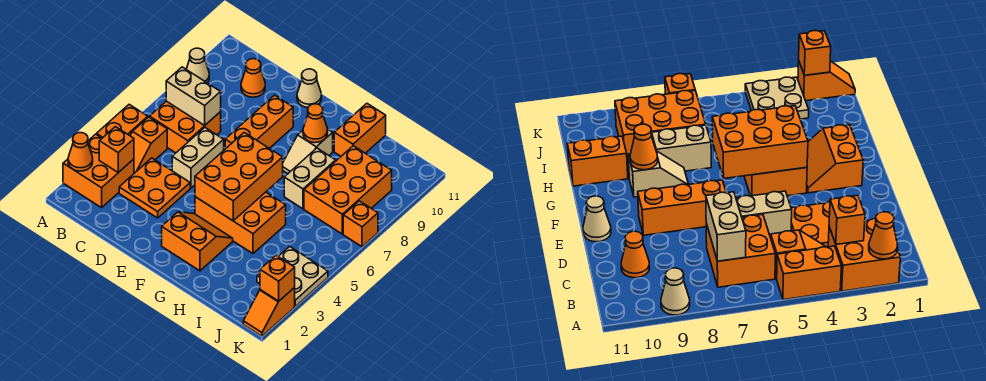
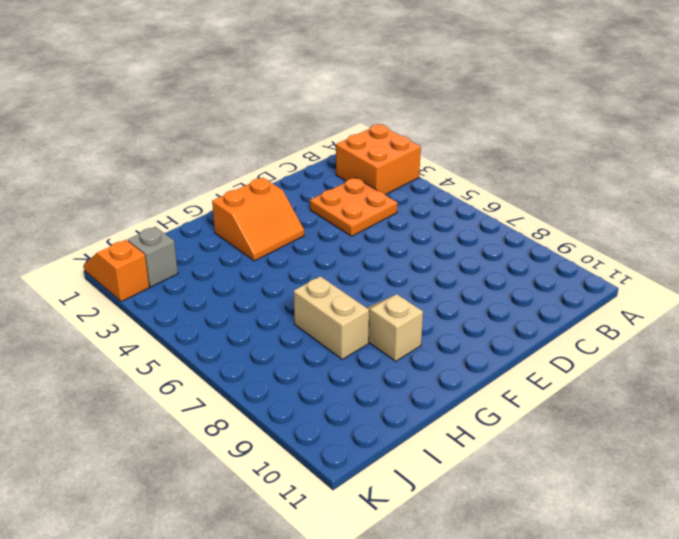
grey brick J2 level 1 -> none
none -> orange brick A4:A5 level 1
none -> tan cone A9 level 1
none -> orange slope B4:B5 level 1 top 5

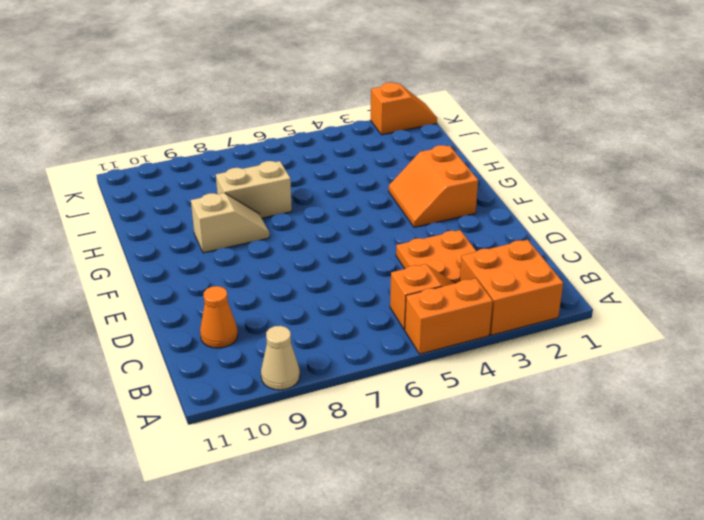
none -> orange brick B6:C7 level 1
none -> tan brick D5:D6 level 1
none -> orange brick E7:E9 level 1

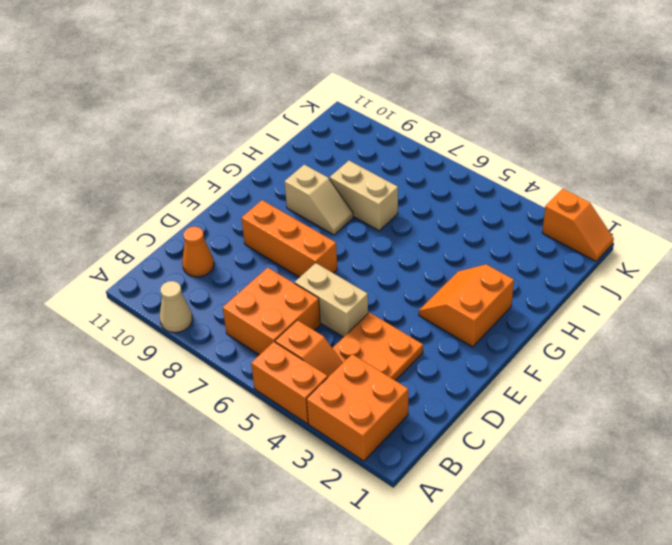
none -> tan cone E11 level 1
none -> orange brick F4:H5 level 1
none -> orange brick H10:H11 level 1

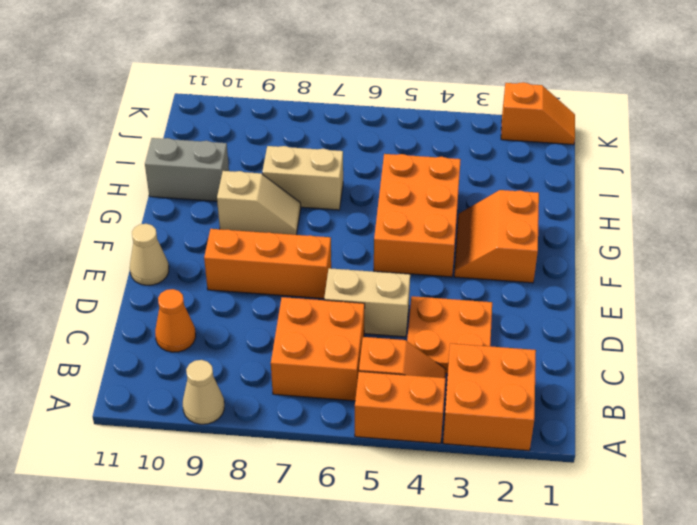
grey brick H10:H11 level 1 -> orange brick H10:H11 level 1
none -> orange brick I7:J9 level 1
none -> tan plate J3:K4 level 1
none -> orange brick K7 level 1

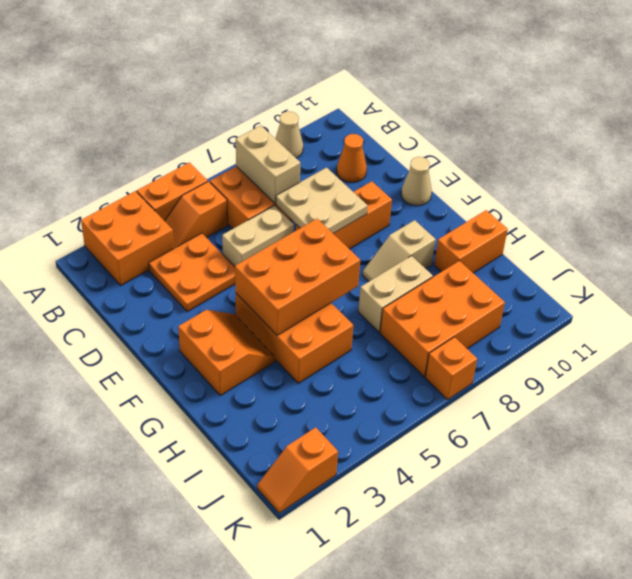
tan plate D7:E8 level 2 -> tan plate J3:K4 level 1
none -> orange cone A2 level 2
none -> orange brick B3 level 2
none -> orange cone G9 level 2

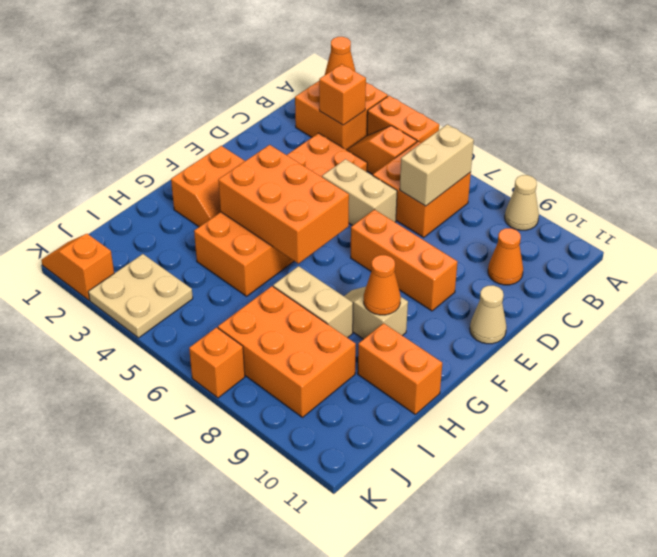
none -> orange brick K2 level 2

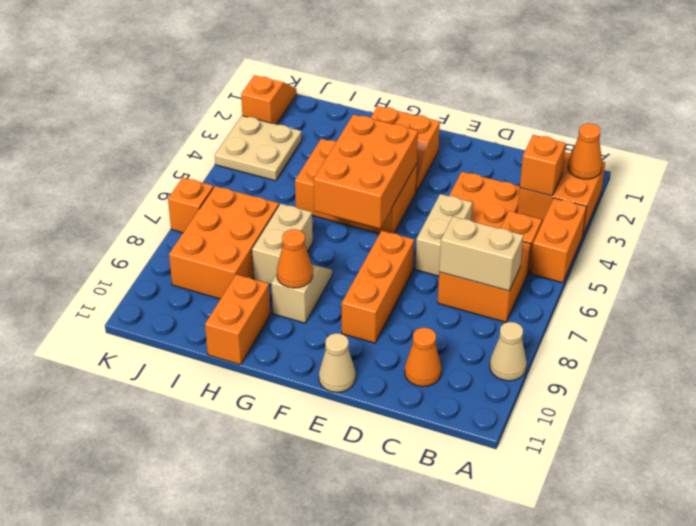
none -> orange brick K2 level 2

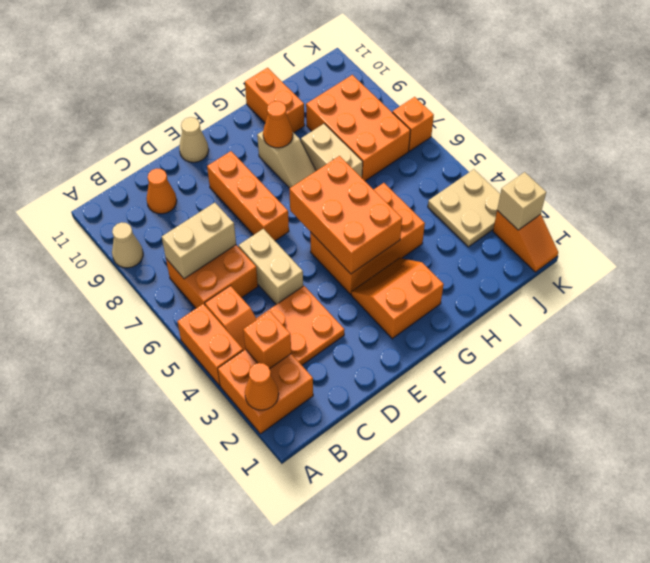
tan brick K2 level 2 -> orange brick K2 level 2

